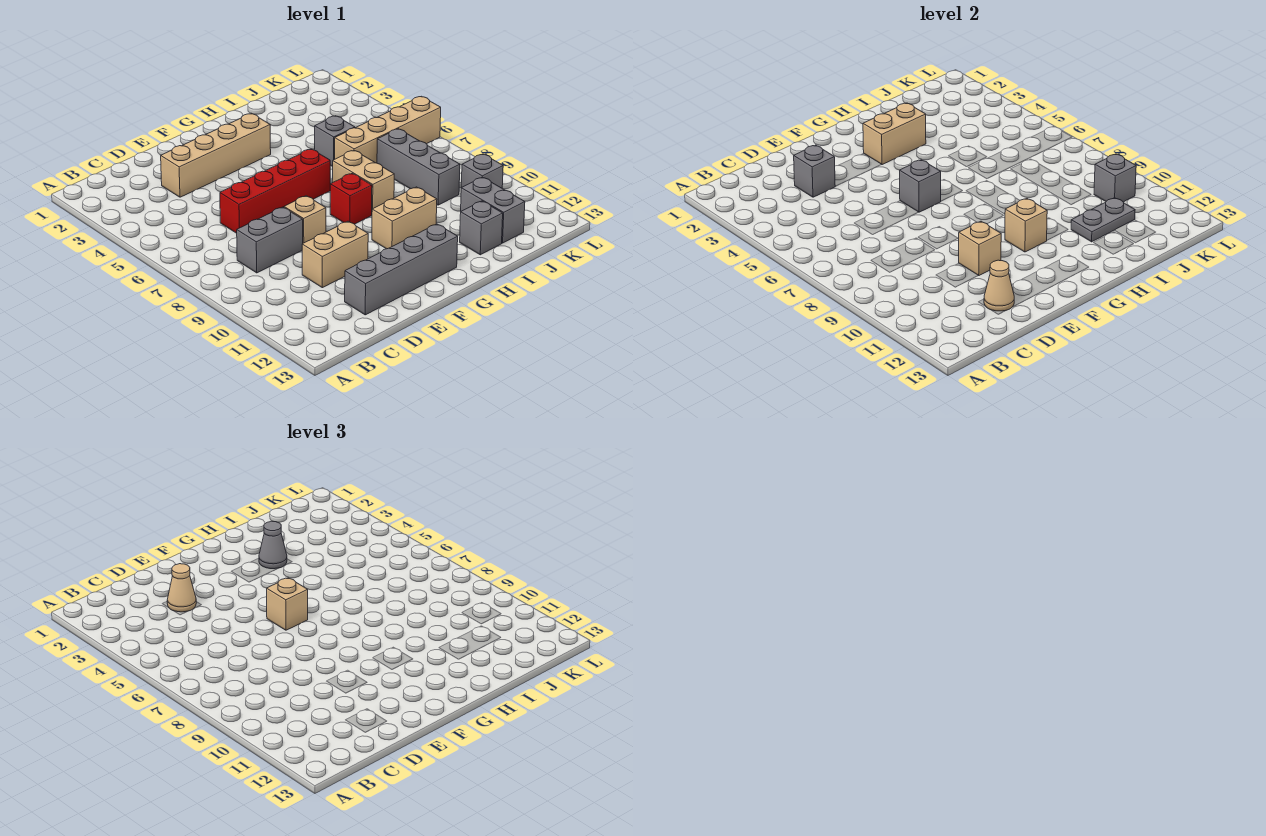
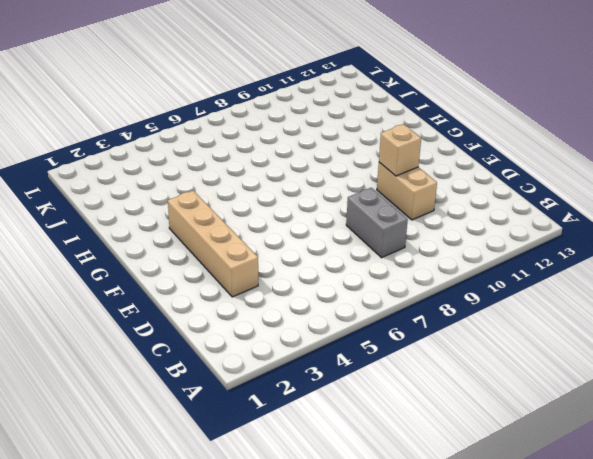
none -> red brick D6:G6 level 1
none -> grey brick D12:G12 level 1
none -> tan brick E8 level 1

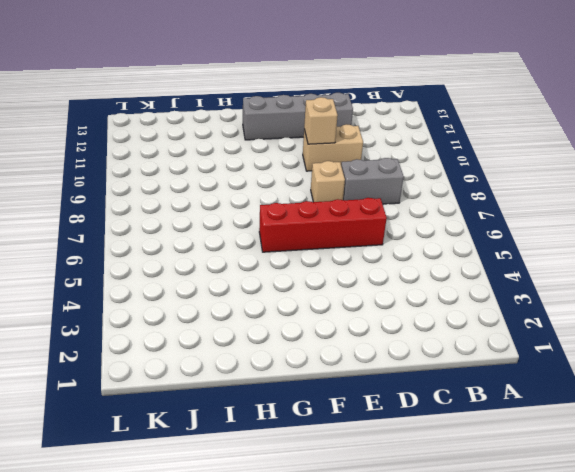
none -> tan brick D3:G3 level 1
none -> red brick G8 level 1
none -> tan brick G10:H10 level 1

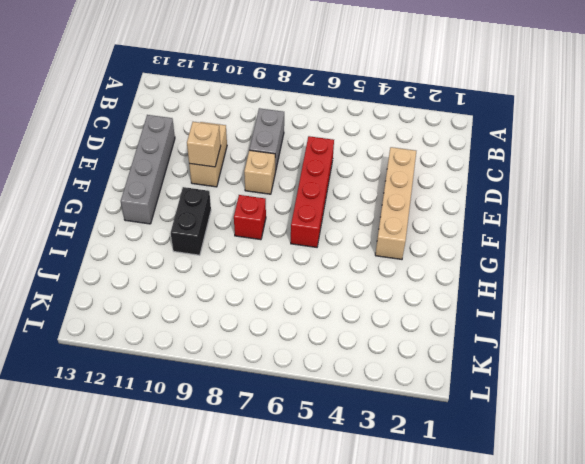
black brick G10:H10 level 1 -> tan brick G10:H10 level 1
none -> tan brick H7:H8 level 1
none -> grey brick I5 level 1
none -> tan brick I6:L6 level 1

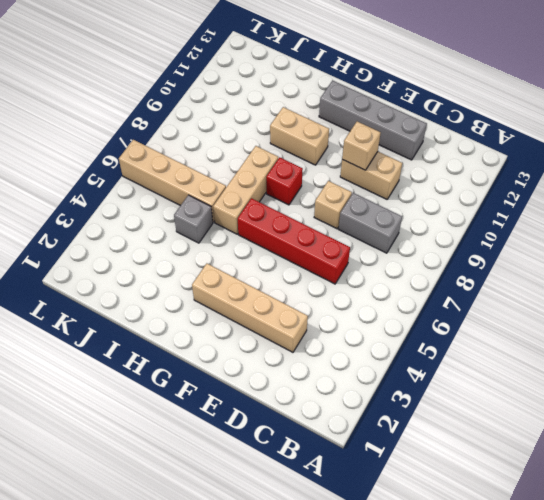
tan brick H6:H8 level 1 -> tan brick H7:H8 level 1
none -> grey brick I12 level 1
none -> grey brick J7:J9 level 1
none -> grey brick J11:J12 level 1

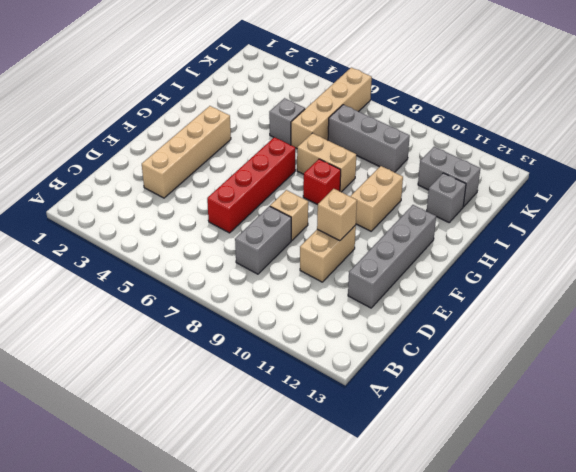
none -> grey brick K10 level 1
none -> grey brick D3 level 2
none -> tan cone D12 level 2

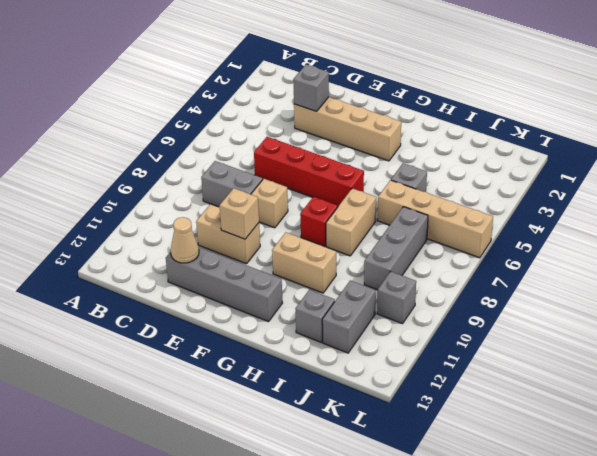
none -> grey brick F6 level 2
none -> tan brick G3:H3 level 2
none -> tan brick G10 level 2

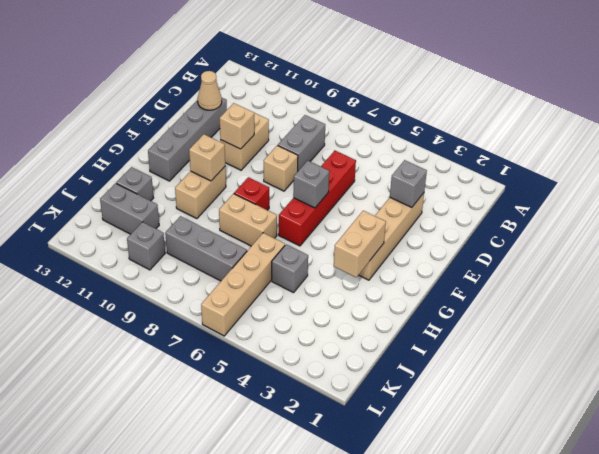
none -> grey plate I11:J11 level 2
none -> grey brick K10 level 2
none -> tan cone D3 level 3

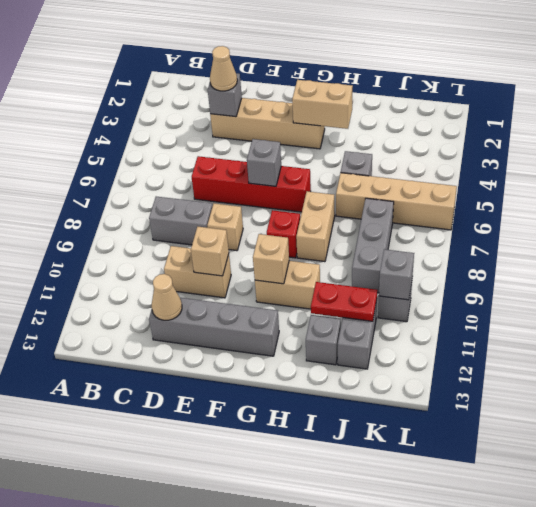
red plate I11:J11 level 2 -> grey plate I11:J11 level 2
none -> tan brick F6 level 3
none -> grey cone H3 level 3

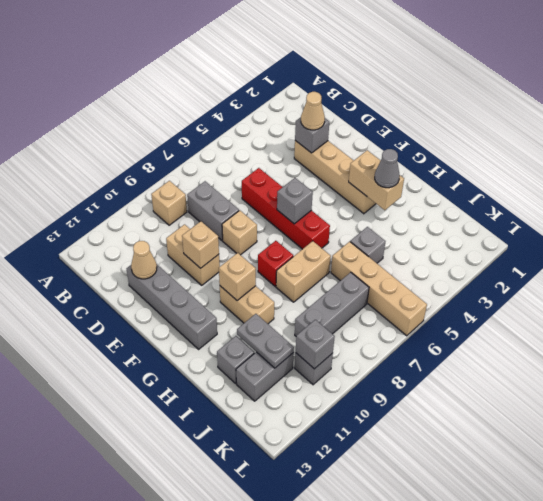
tan brick B9 level 1 -> tan brick F6 level 3

